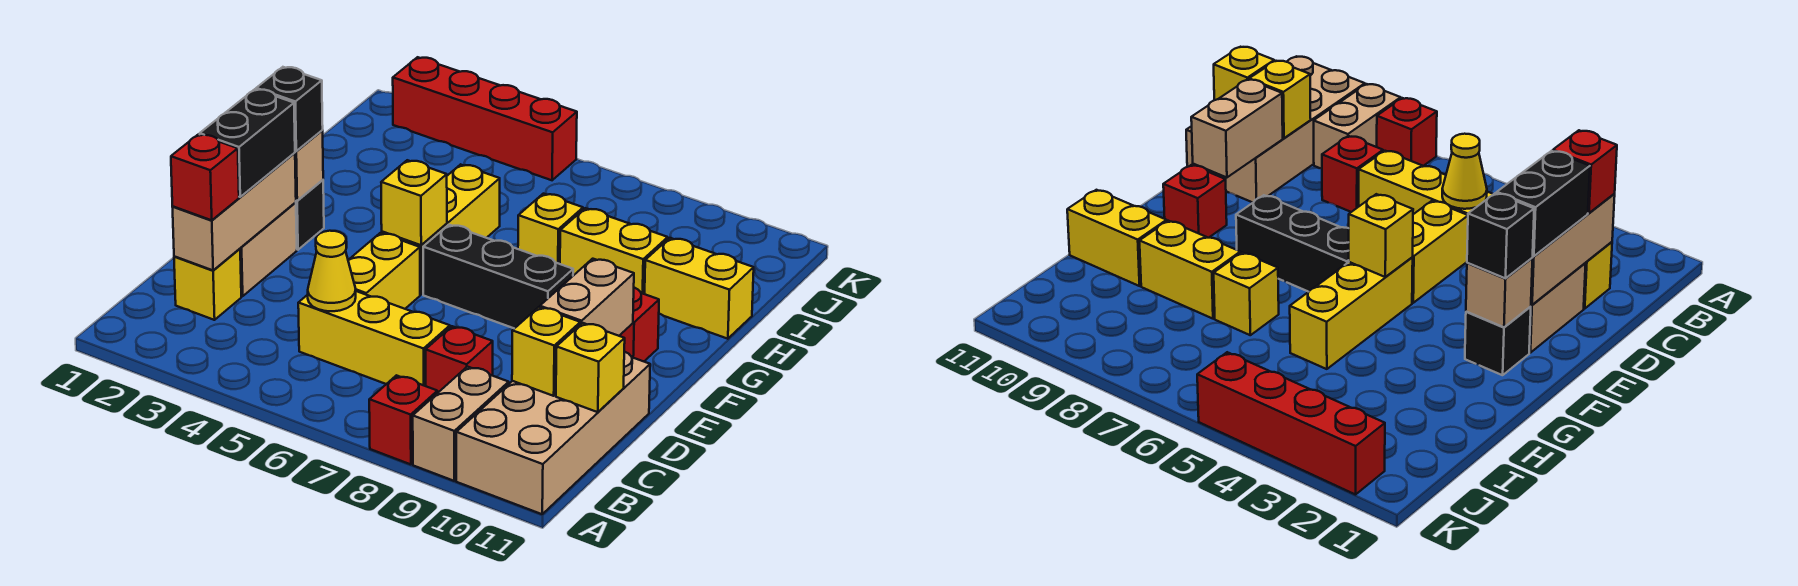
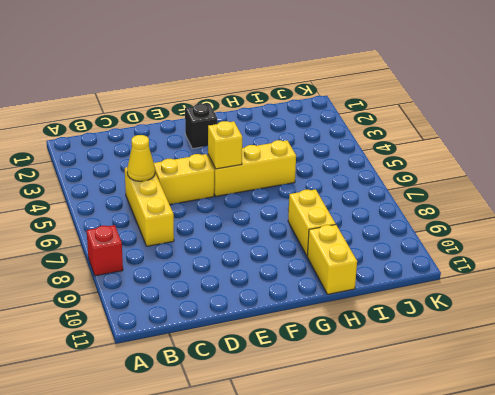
none -> tan brick A9:B9 level 1
none -> tan brick A10:D11 level 1
none -> yellow brick C2 level 1

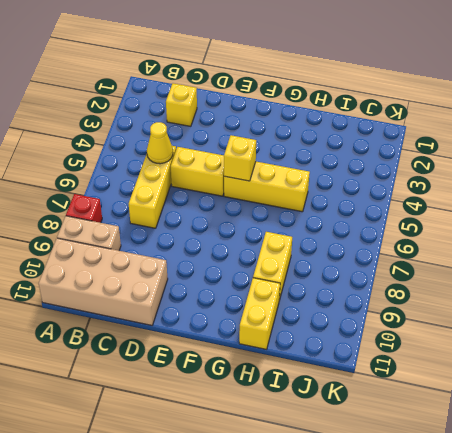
none -> red brick C8 level 1
none -> tan brick D2:E2 level 1
none -> black brick F2 level 1

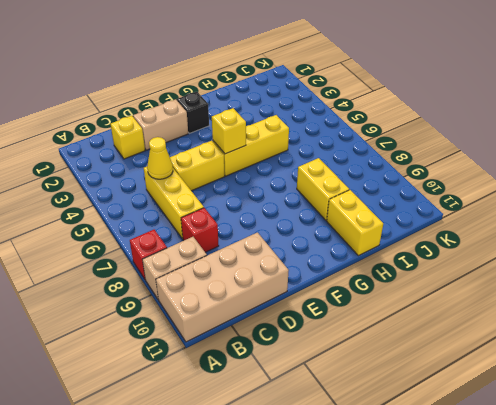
none -> black brick F6:F8 level 1
none -> red brick F10 level 1
none -> yellow brick H7 level 1

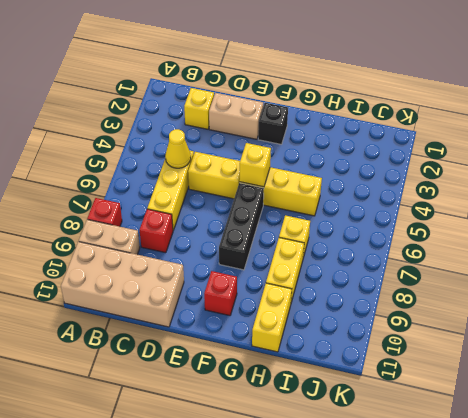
none -> red brick K2:K5 level 1
none -> tan brick C2:E2 level 2
none -> yellow brick C10 level 2

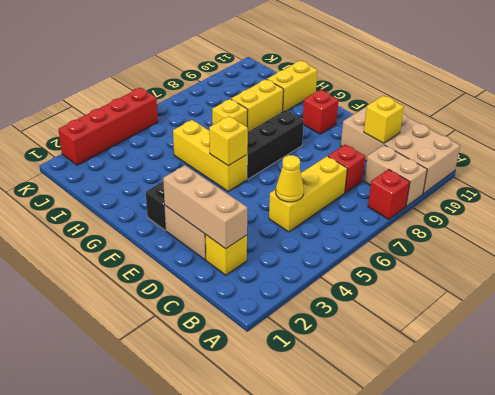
none -> yellow brick D5:E5 level 1
none -> yellow brick C11 level 2
none -> tan brick D10:E10 level 2

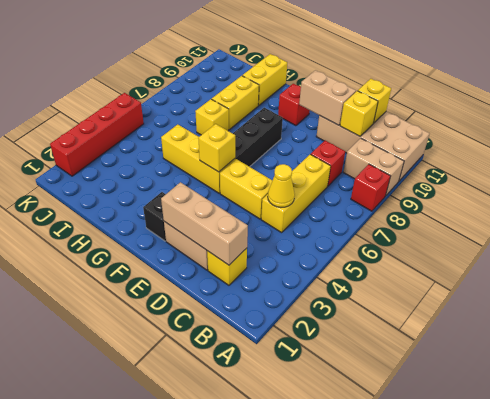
none -> tan brick F2 level 2
none -> red brick C2 level 3
none -> black brick D2:E2 level 3

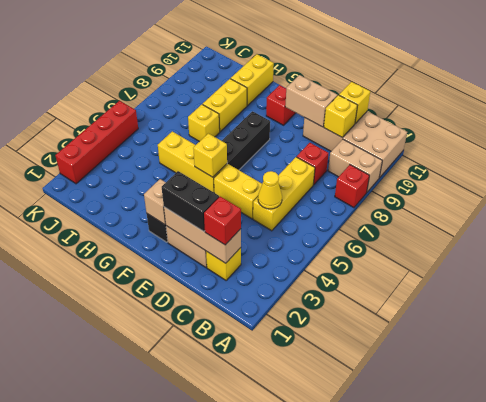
none -> black brick F2 level 3

